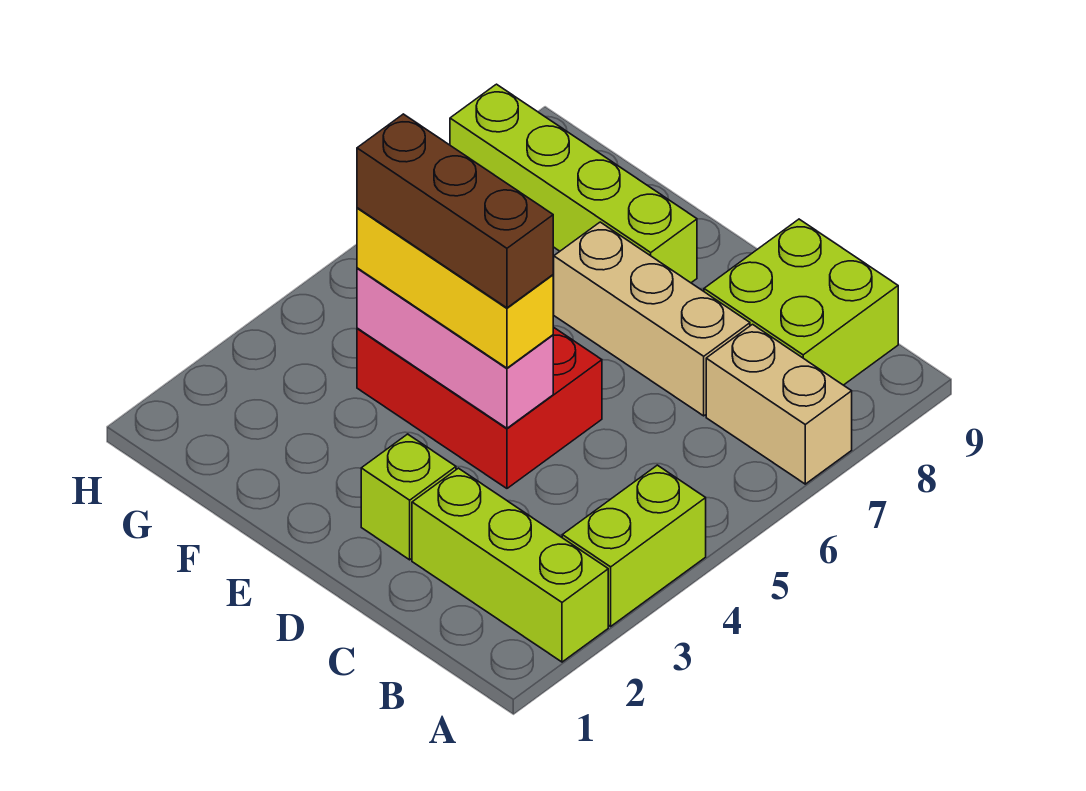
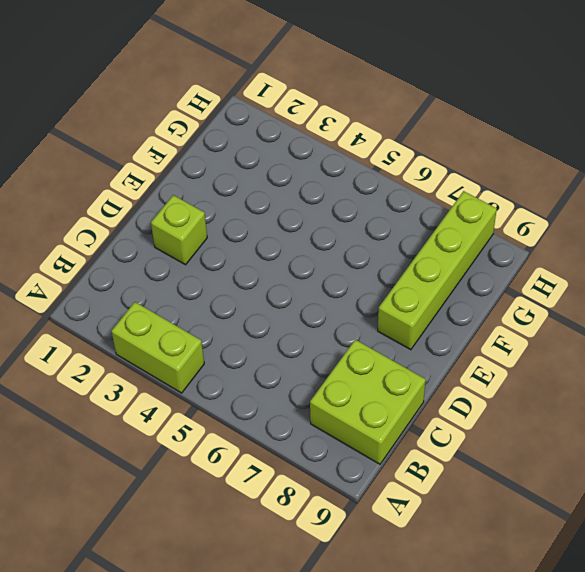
none -> lime brick A2:C2 level 1
none -> tan brick A7:B7 level 1

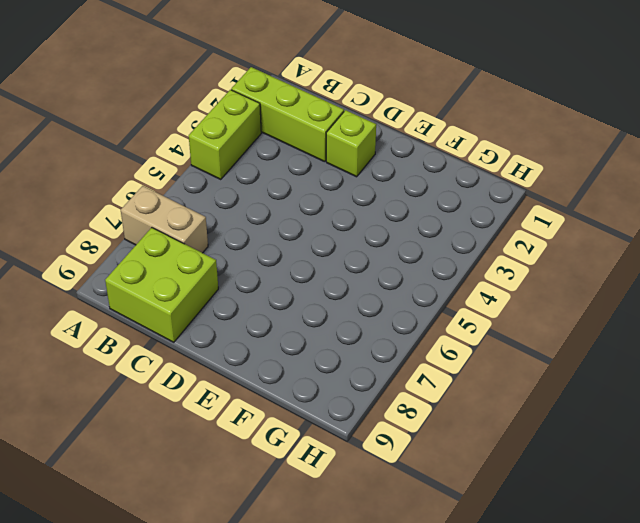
none -> tan brick C7:E7 level 1
none -> red brick D4:F5 level 1

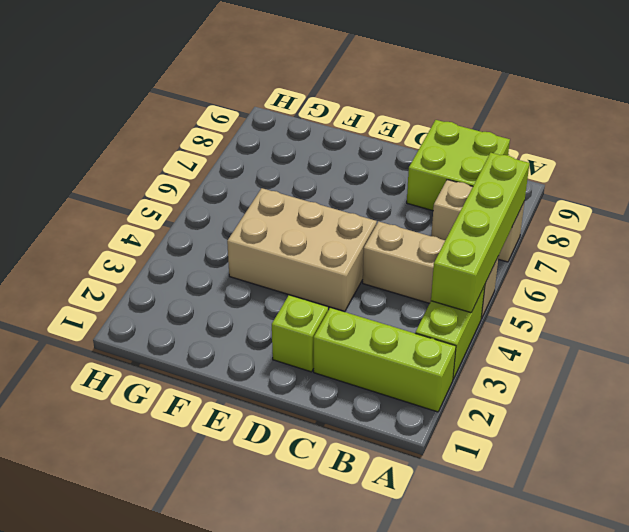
lime brick A4:A7 level 2 -> lime brick E8:H8 level 1
tan brick A5:C5 level 1 -> tan brick C7:E7 level 1
tan brick D4:F5 level 1 -> red brick D4:F5 level 1
none -> pink brick D4:F4 level 2
none -> yellow brick D4:F4 level 3

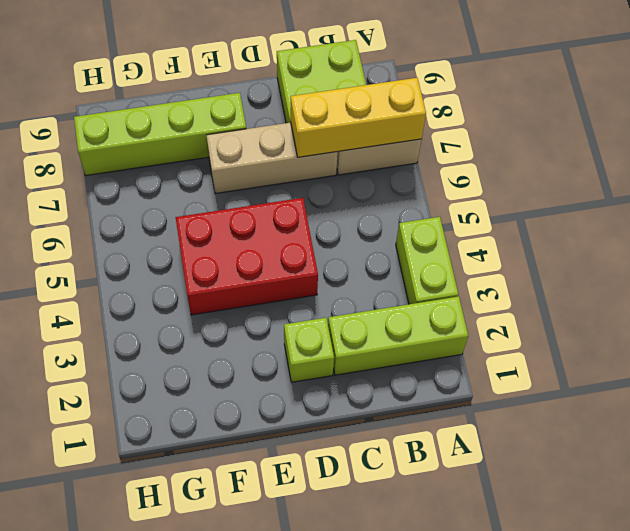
yellow brick A7:C7 level 2 -> yellow brick D4:F4 level 3
none -> pink brick D4:F4 level 2
none -> brown brick D4:F4 level 4

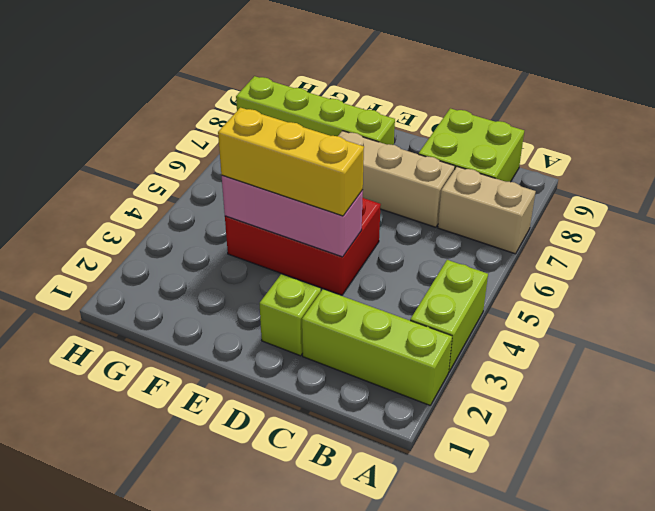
none -> brown brick D4:F4 level 4

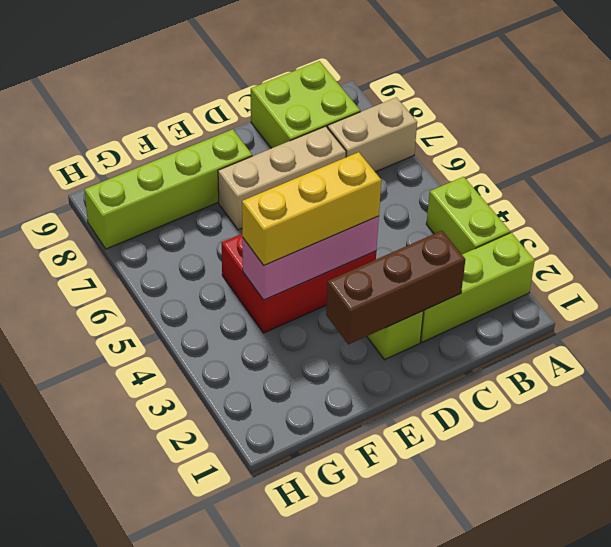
brown brick C2:E2 level 2 -> brown brick D4:F4 level 4

